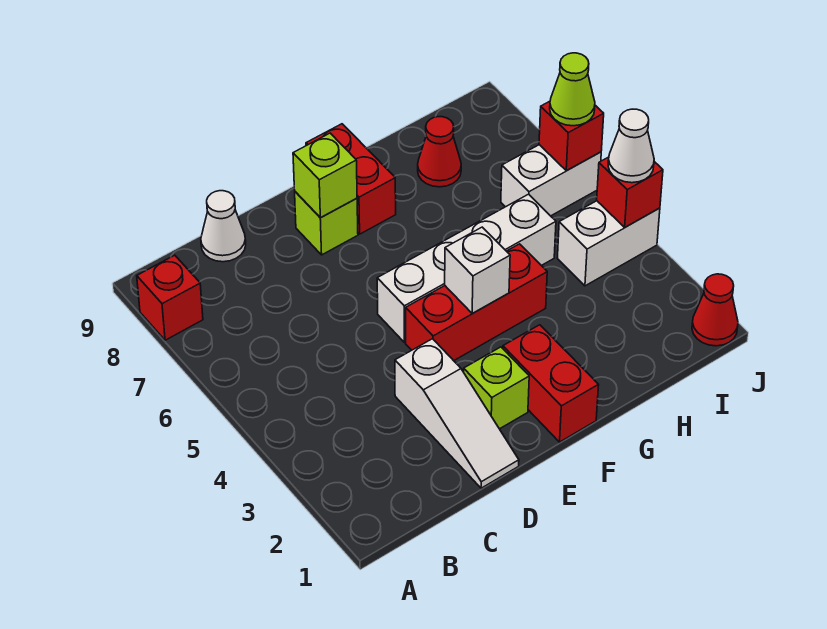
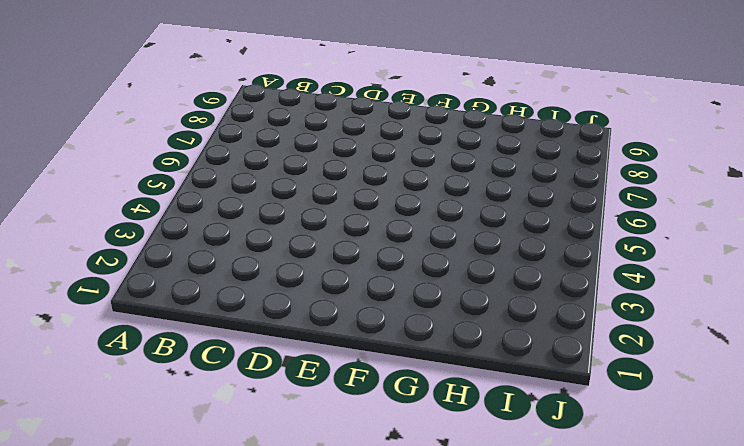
none -> red brick A8 level 1
none -> white cone C9 level 1
none -> white slope D1:D3 level 1 top 3

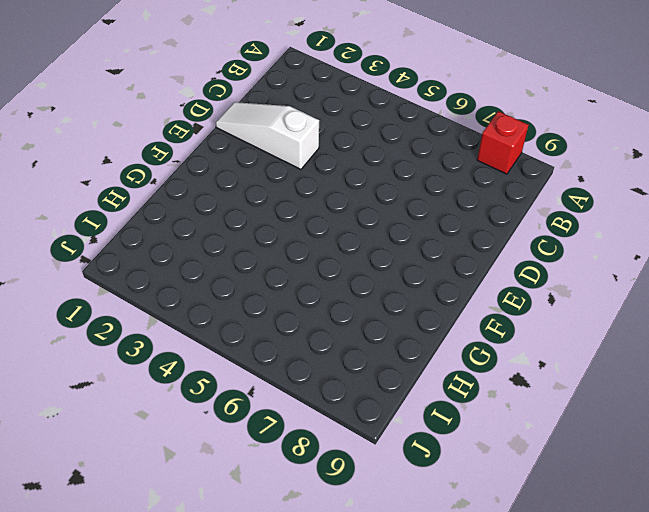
none -> white cone C9 level 1
none -> lime brick E2 level 1
none -> red brick E4:G4 level 1

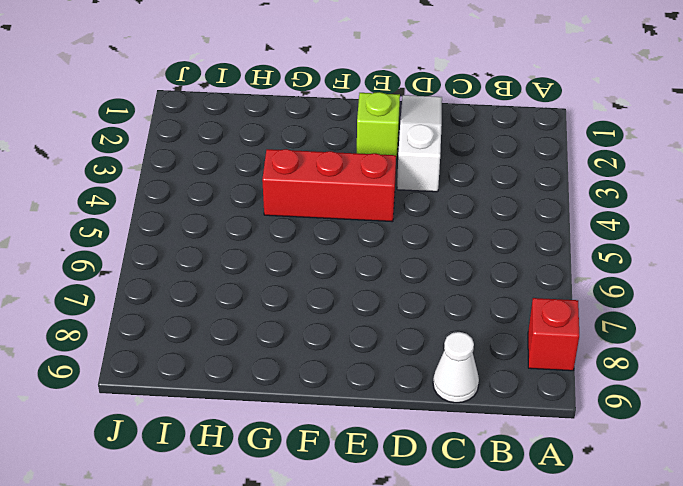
none -> white brick E5:H5 level 1
none -> lime brick E8 level 1
none -> red brick F1:F2 level 1

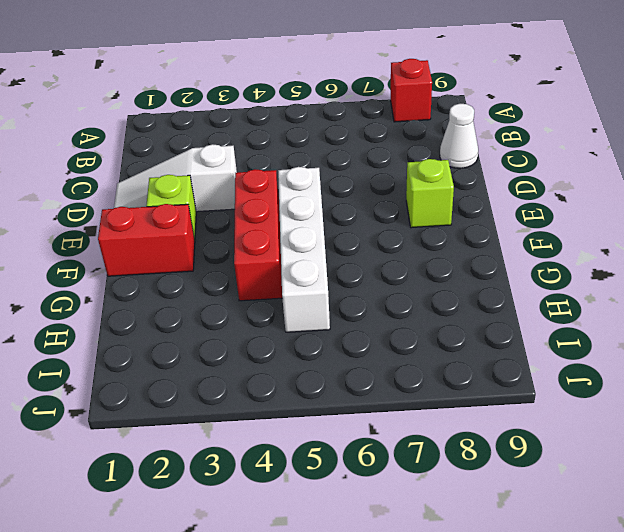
none -> red brick F8:F9 level 1
none -> red cone H8 level 1
none -> white brick I4:J4 level 1

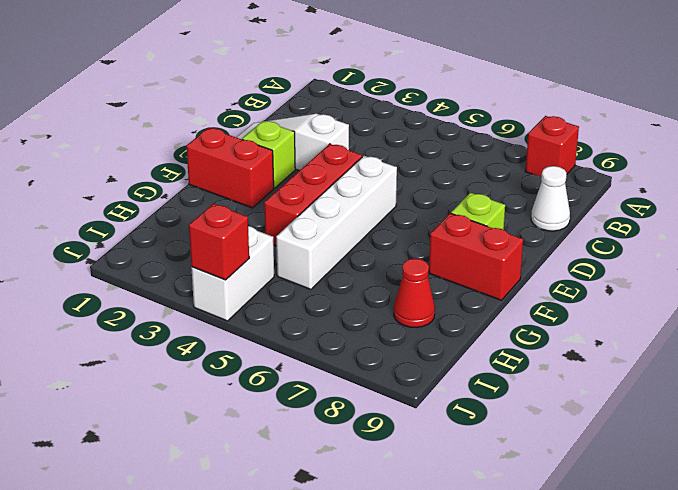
none -> white brick I6:J6 level 1
none -> red cone J1 level 1
none -> lime brick E8 level 2

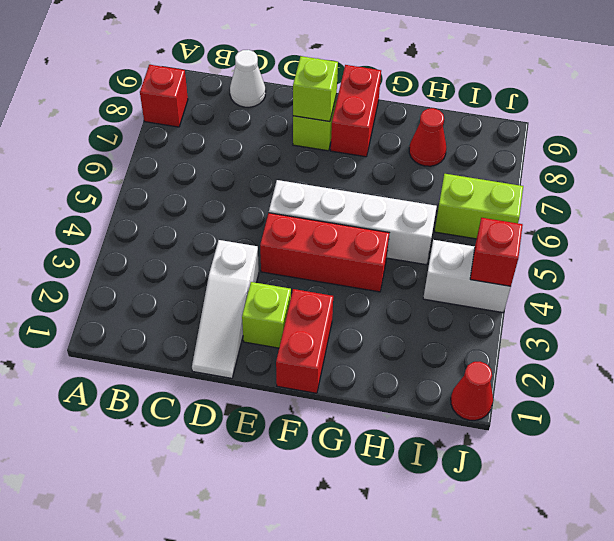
lime brick I6:J6 level 1 -> white brick I6:J6 level 1
none -> white brick F4 level 2
none -> red brick J6 level 2
none -> white cone J4 level 3

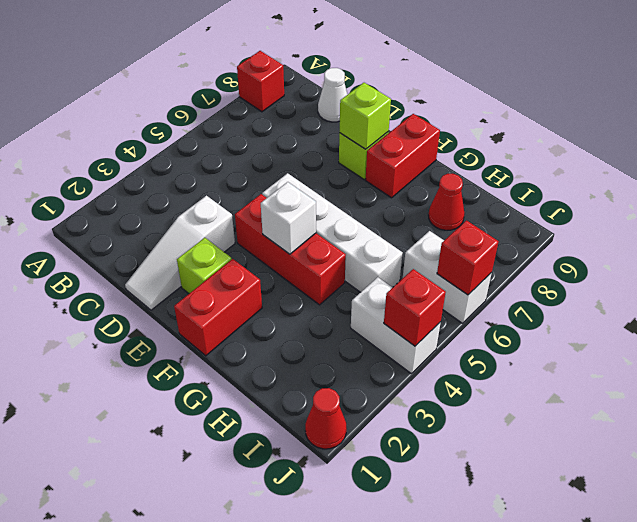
none -> white cone J4 level 3
none -> lime cone J6 level 3

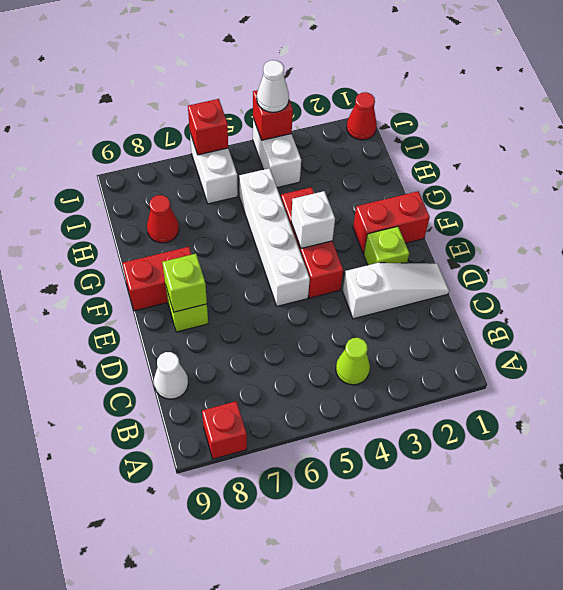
lime cone B4 level 1 -> lime cone J6 level 3

